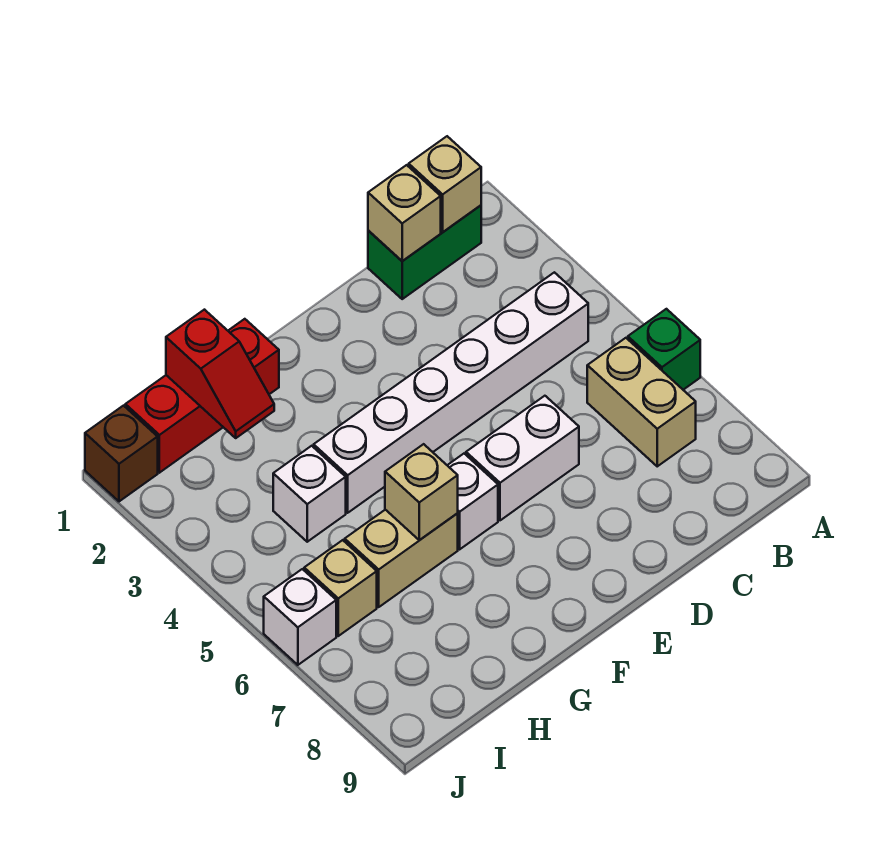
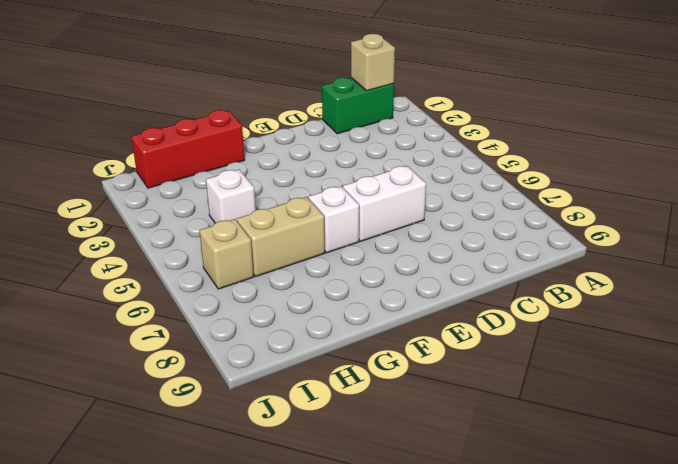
none -> green brick A6 level 1
none -> white brick B4:G4 level 1
none -> tan brick B6:B7 level 1

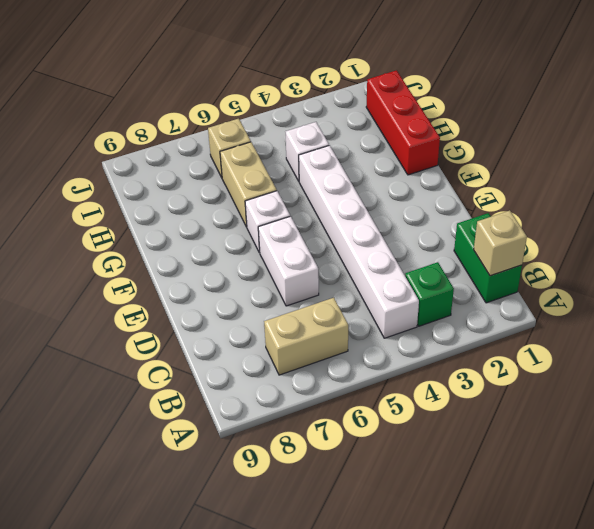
green brick B3 level 1 -> green brick A6 level 1
none -> brown brick J1 level 1
none -> white brick J6 level 1
none -> tan brick C1 level 2

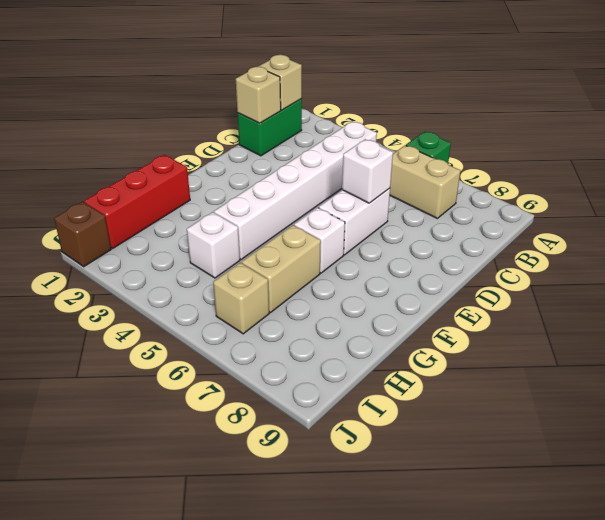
white brick D6 level 2 -> white brick J6 level 1
none -> tan brick G6 level 2
none -> red slope H1:H2 level 2 top 1

